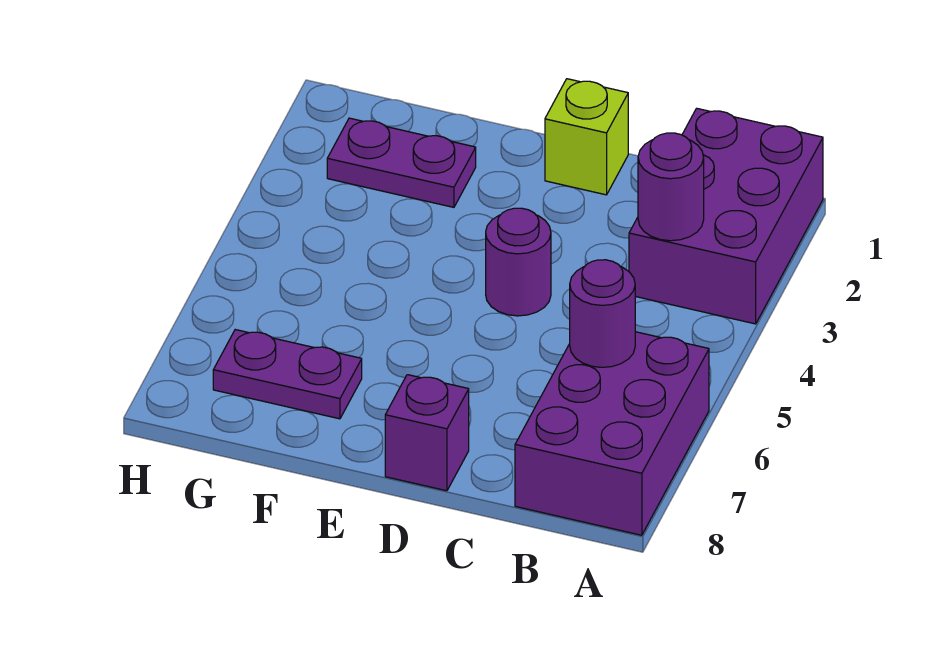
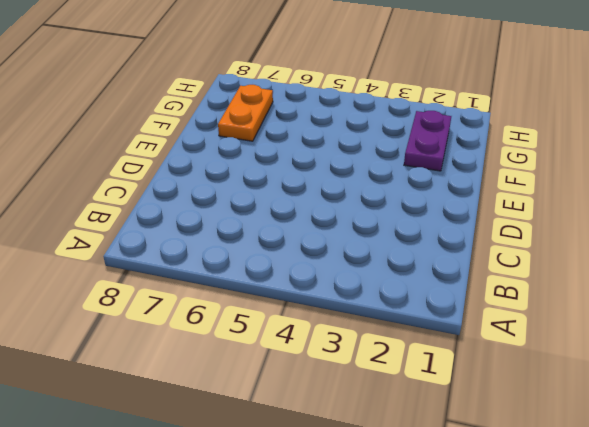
orange plate F7:G7 level 1 -> purple plate F7:G7 level 1
none -> purple brick A1:B3 level 1
none -> purple brick A6:B8 level 1

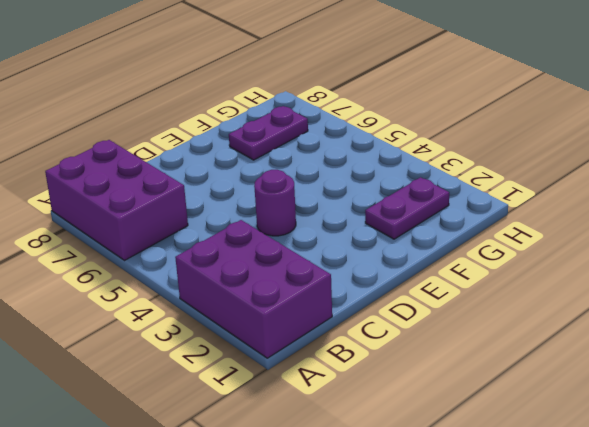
none -> lime brick D1 level 1
none -> purple brick D8 level 1

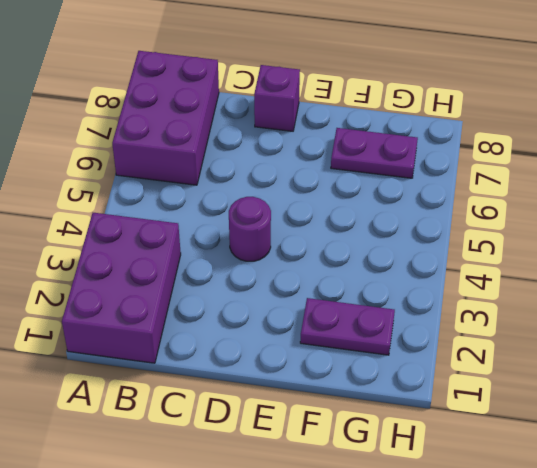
none -> lime brick D1 level 1
none -> purple round brick B3 level 2

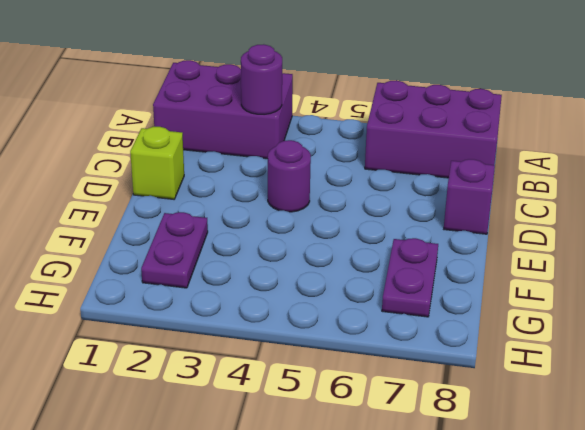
none -> purple round brick B6 level 2

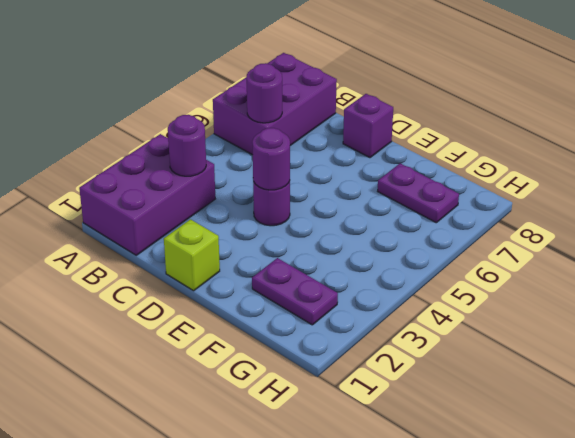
purple round brick D4 level 2 -> none

